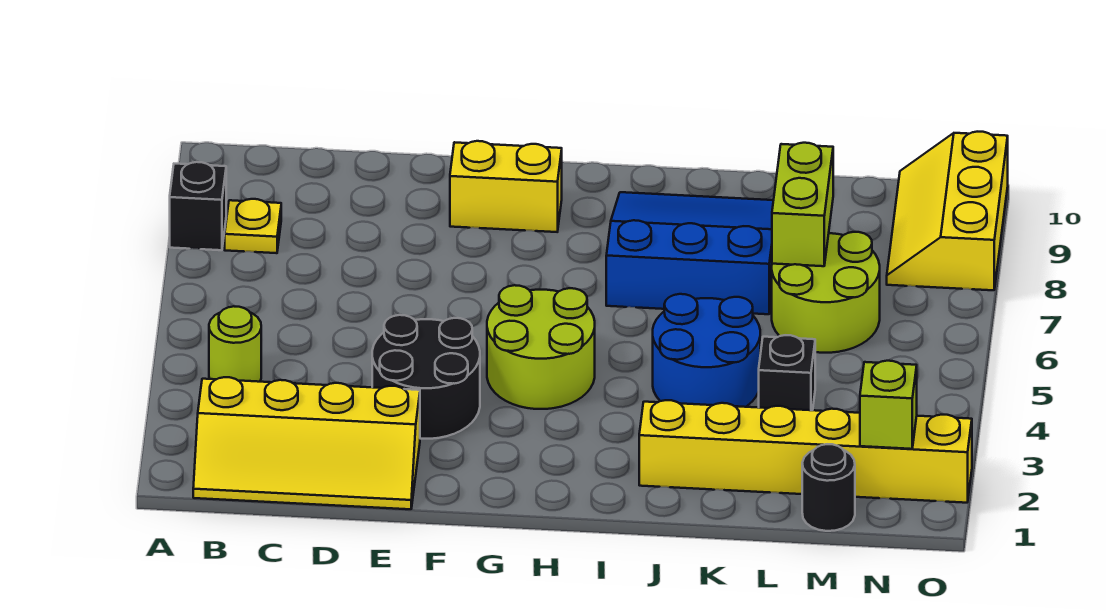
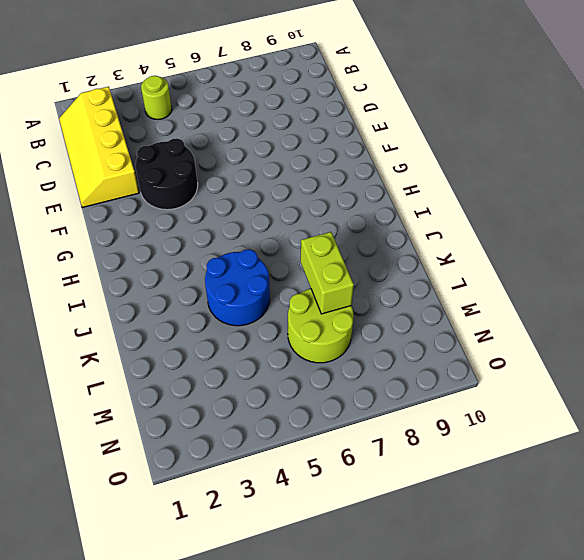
lime brick K7:L7 level 2 -> lime brick L7:L8 level 2
none -> black brick A8 level 1
none -> yellow plate B8 level 1
none -> yellow brick F9:G9 level 1

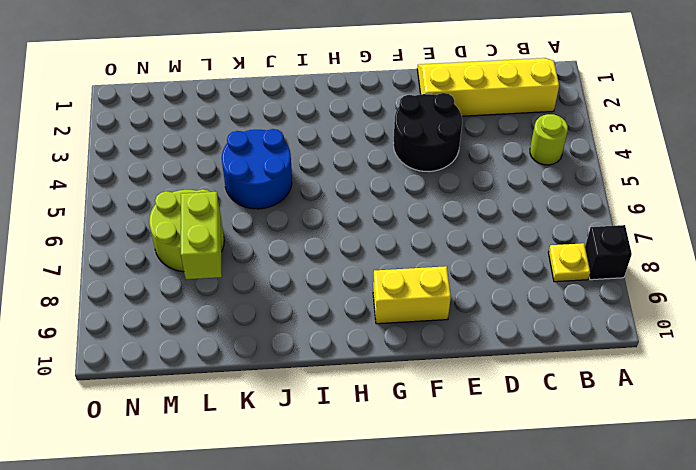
none -> lime round brick G4:H5 level 1
none -> blue slope I7:K9 level 1 top 7
none -> yellow brick J2:O2 level 1

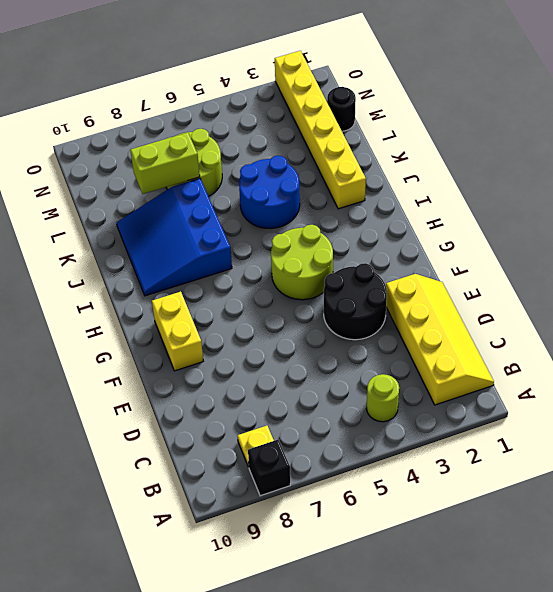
none -> black brick L4 level 1
none -> yellow slope N8:O10 level 1 top O
none -> lime brick N2 level 2

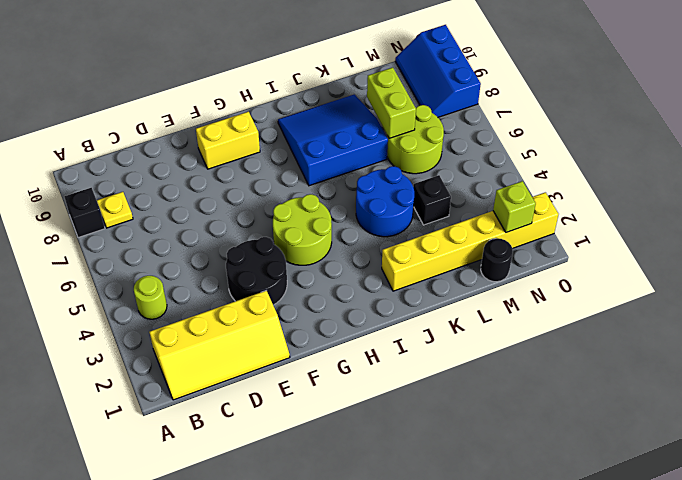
blue slope N8:O10 level 1 top O -> yellow slope N8:O10 level 1 top O

